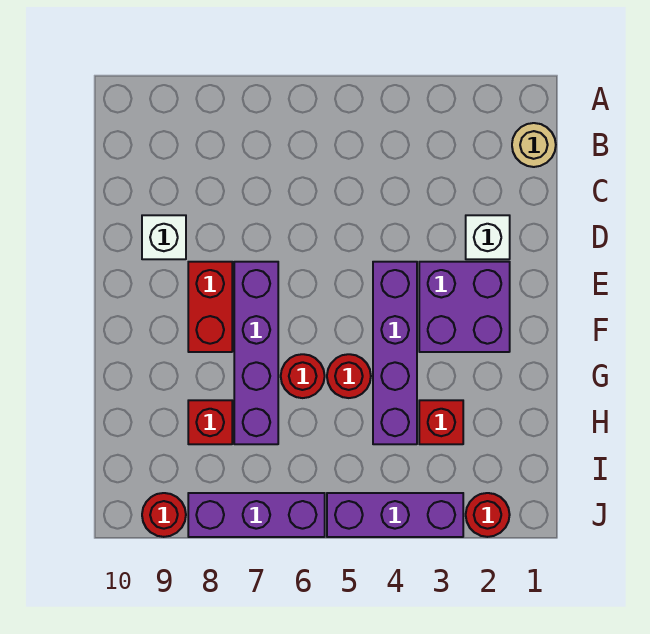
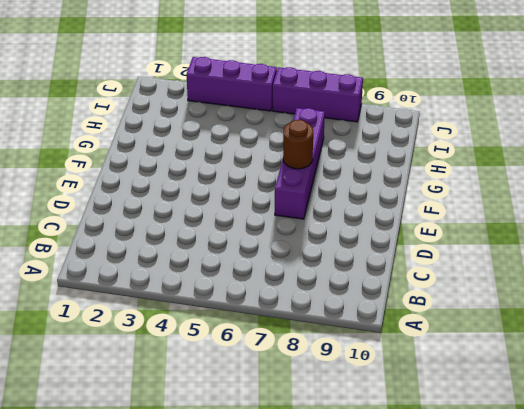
brown round brick F7 level 2 -> none
none -> tan round brick B1 level 1
none -> white brick D2 level 1
none -> white brick D9 level 1

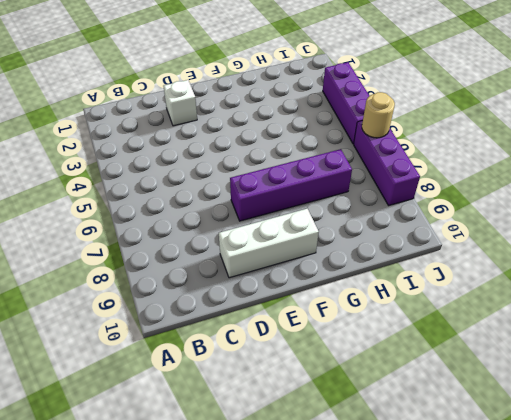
white brick D9:F9 level 1 -> white brick D9 level 1
tan round brick J6 level 2 -> tan round brick B1 level 1
none -> purple brick E2:F3 level 1
none -> purple brick E4:H4 level 1
none -> red brick E8:F8 level 1

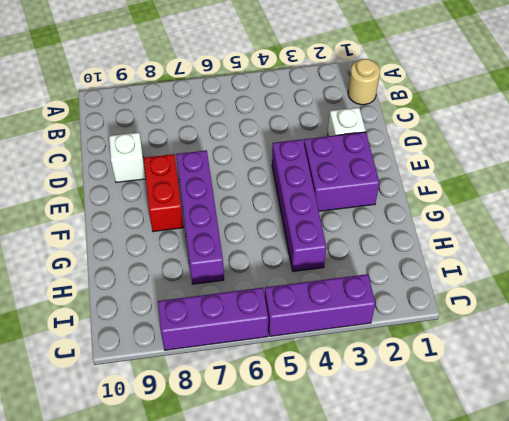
none -> red round brick G5 level 1
none -> red round brick G6 level 1
none -> red brick H3 level 1

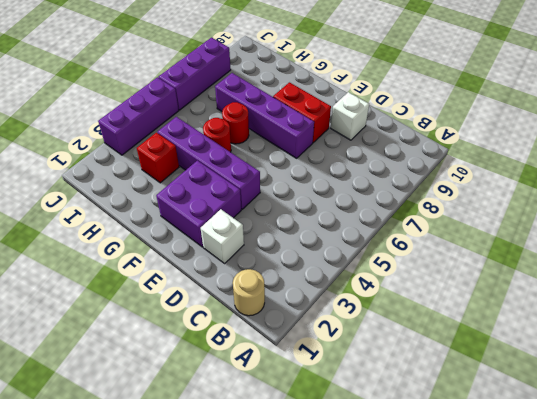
none -> red brick H8 level 1
none -> red round brick J2 level 1
none -> red round brick J9 level 1

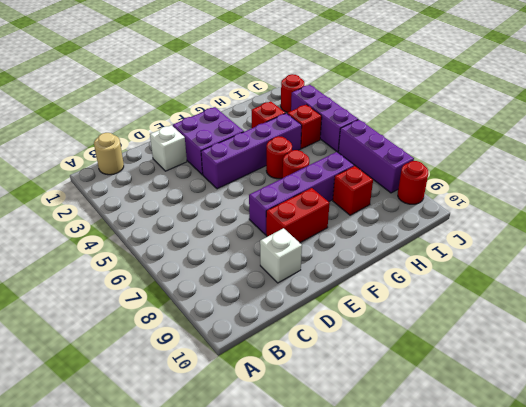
red brick I4 level 1 -> none

